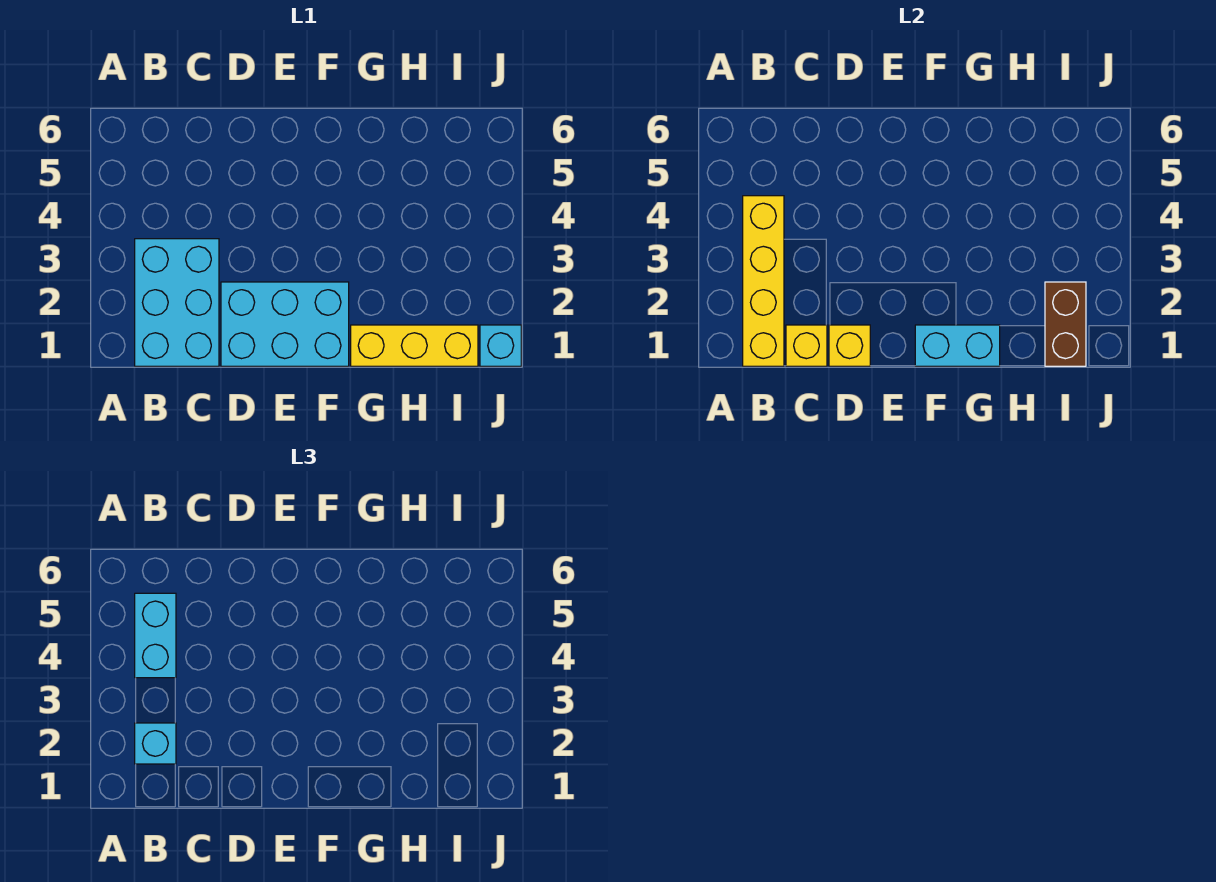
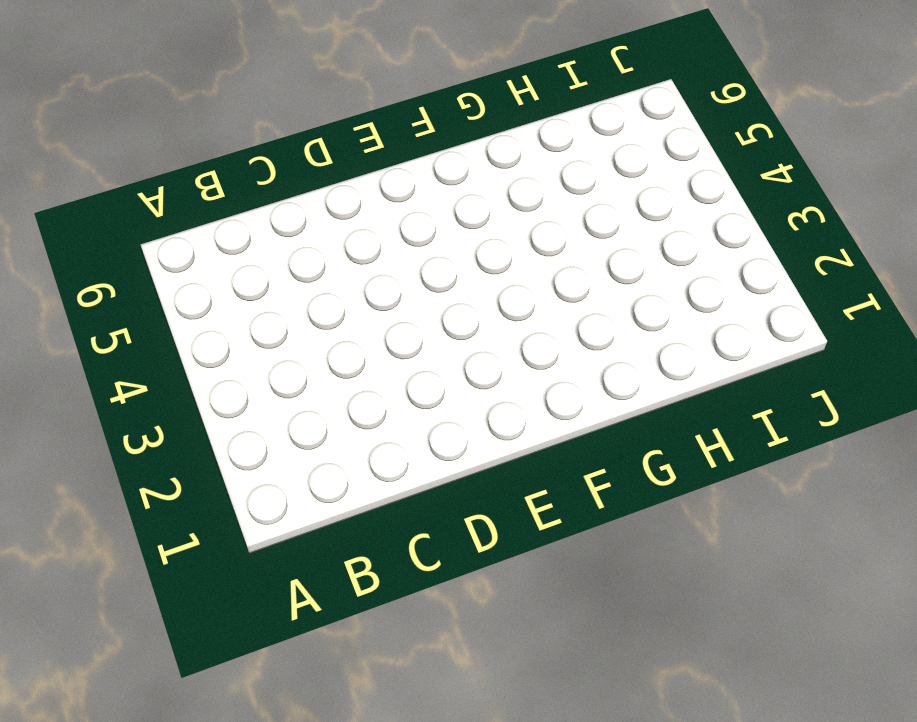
none -> cyan brick B1:C3 level 1
none -> cyan brick D1:F2 level 1

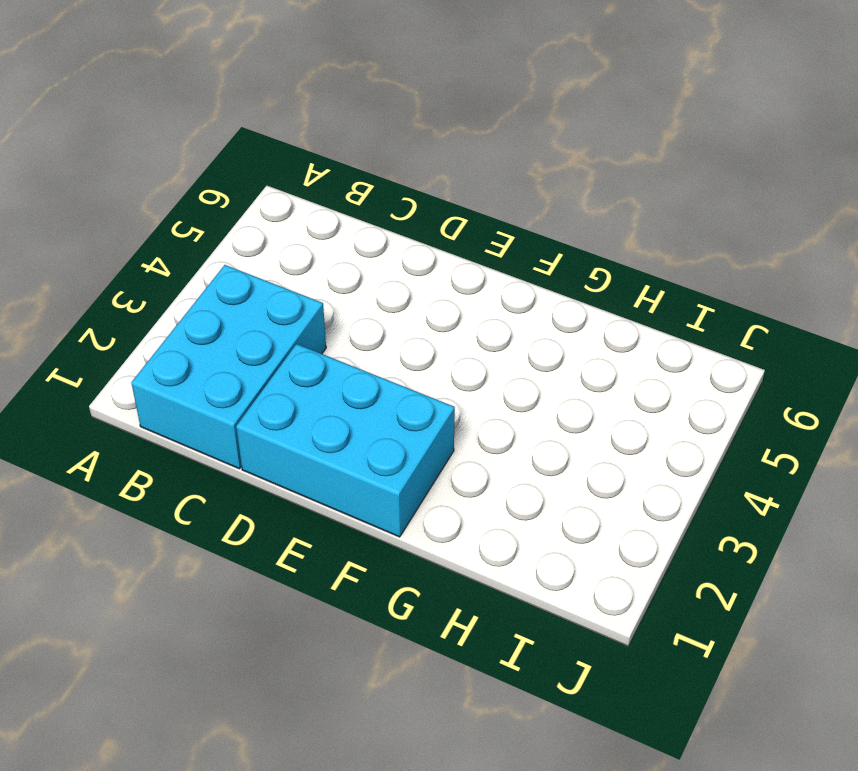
none -> yellow brick G1:I1 level 1
none -> cyan brick J1 level 1

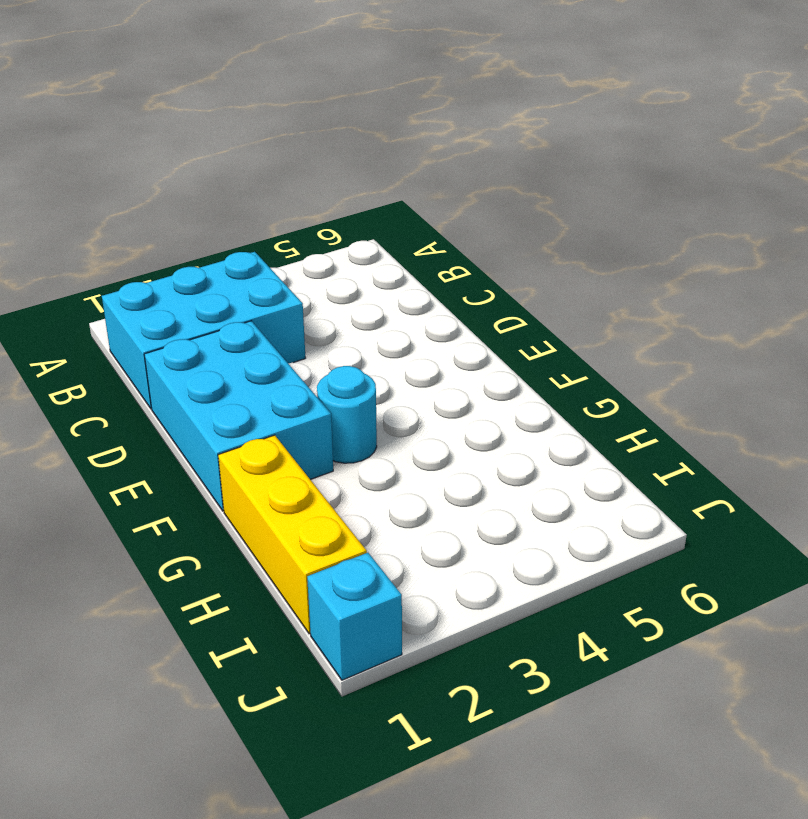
cyan round brick F3 level 1 -> none
none -> yellow brick B1:B4 level 2
none -> yellow brick C1 level 2

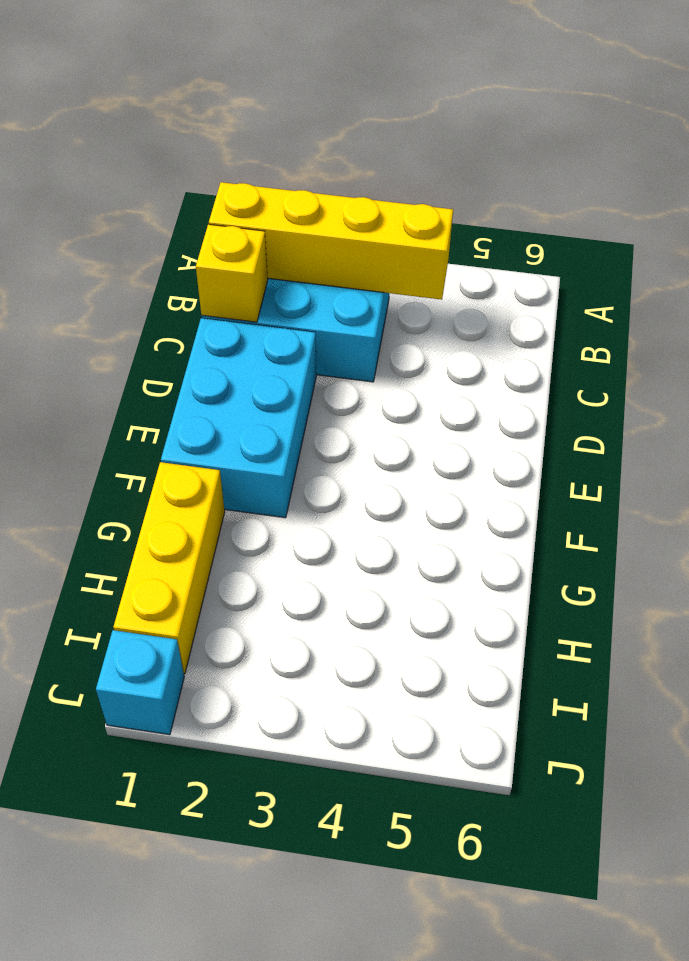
none -> yellow brick D1 level 2
none -> cyan brick F1:G1 level 2

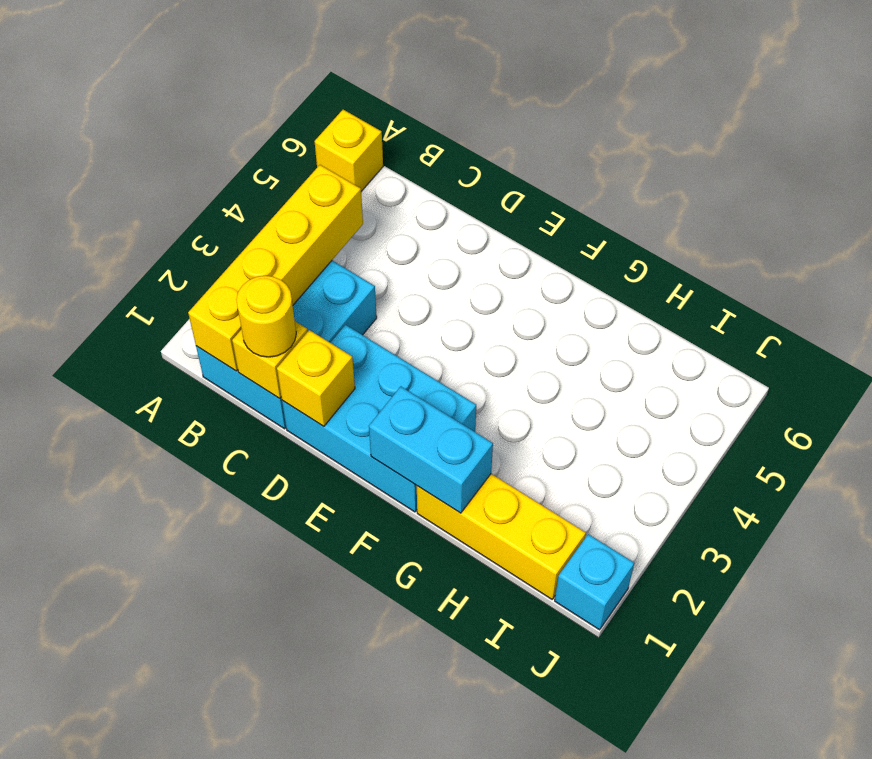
yellow brick A6 level 1 -> none
yellow round brick C1 level 3 -> none
none -> brown brick I1:I2 level 2
none -> cyan brick B2 level 3

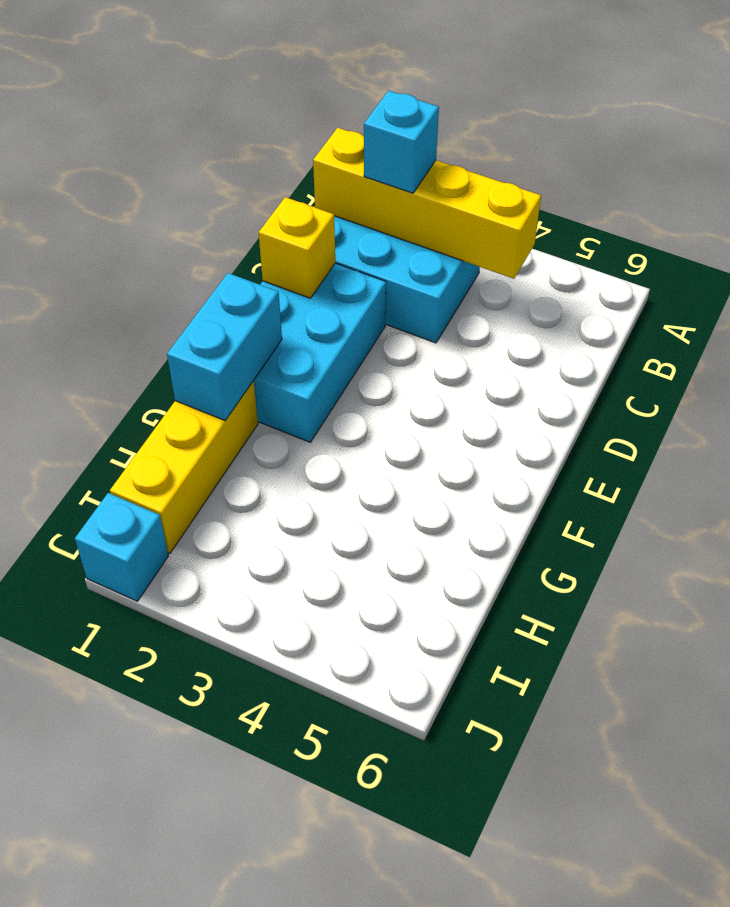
none -> yellow brick C1 level 2
none -> brown brick I1:I2 level 2

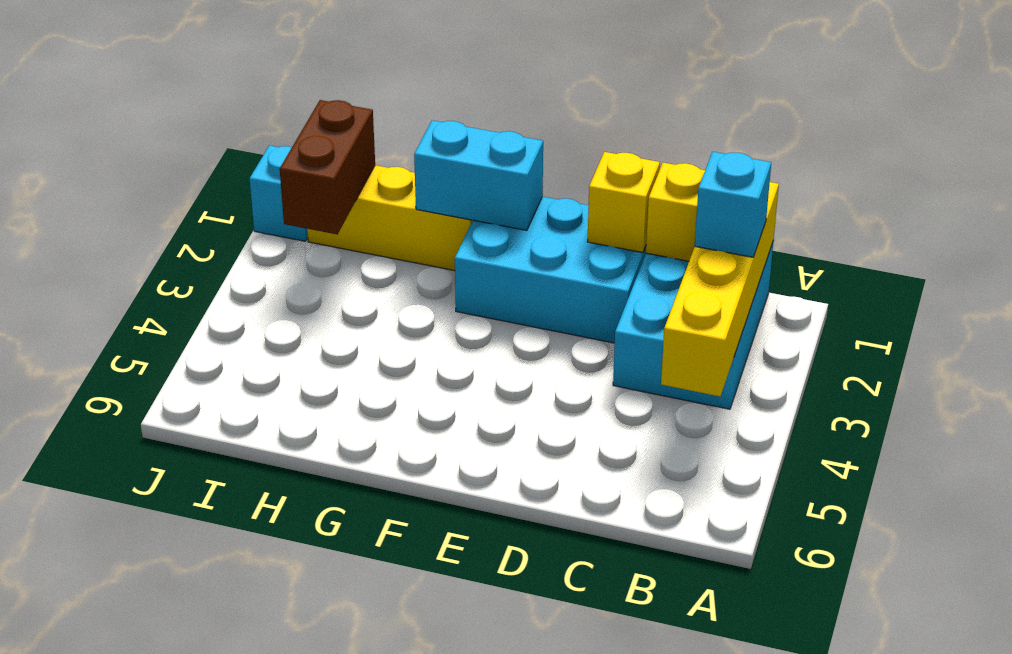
none -> cyan brick B4:B5 level 3

